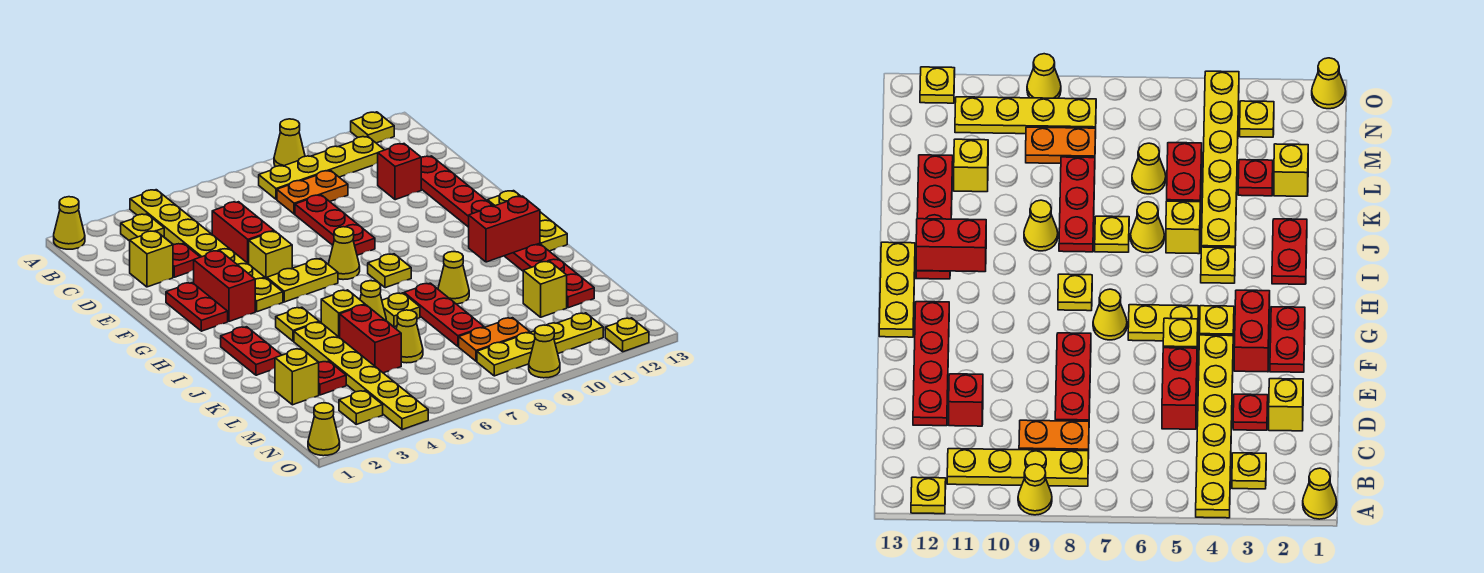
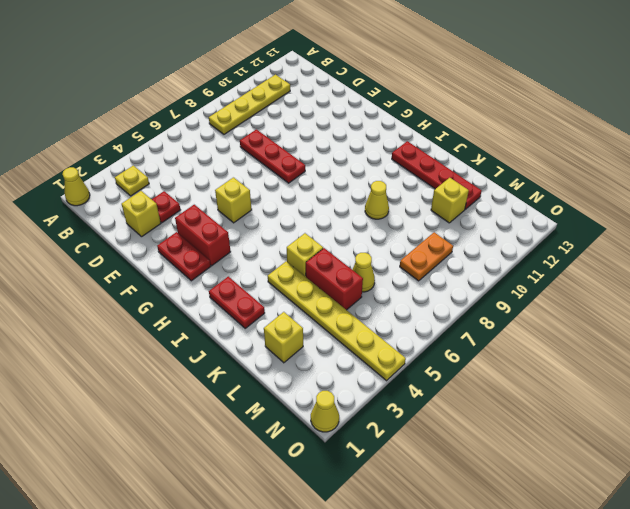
none -> yellow plate A4:F4 level 1
none -> yellow cone A9 level 1
none -> yellow plate A12 level 1
none -> orange plate C8:C9 level 1

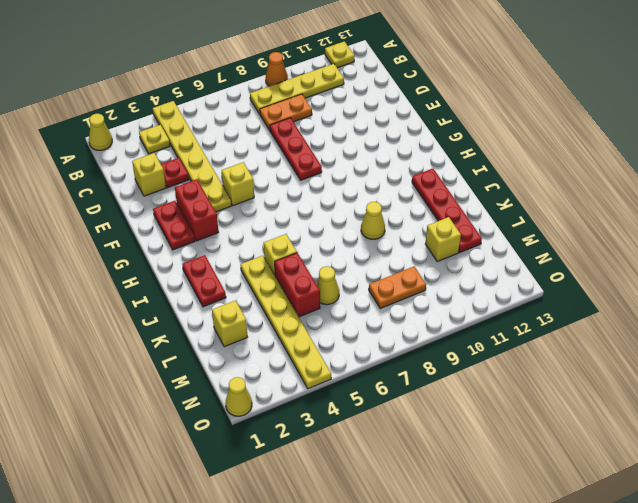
orange cone A9 level 1 -> yellow cone A9 level 1
none -> red brick D5:E5 level 1
none -> red brick D11 level 1
none -> red plate D12:G12 level 1
none -> yellow plate G4 level 1

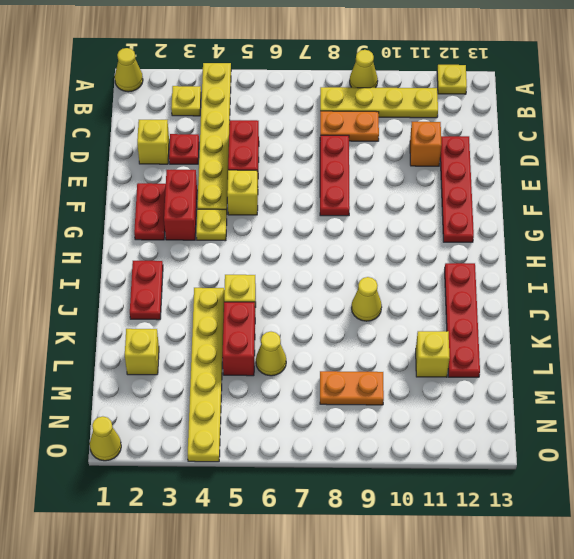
orange brick D11 level 1 -> red brick D11 level 1
none -> yellow plate G5:G6 level 1
none -> yellow cone G7 level 1
none -> yellow plate G13:I13 level 1
none -> yellow plate H8 level 1

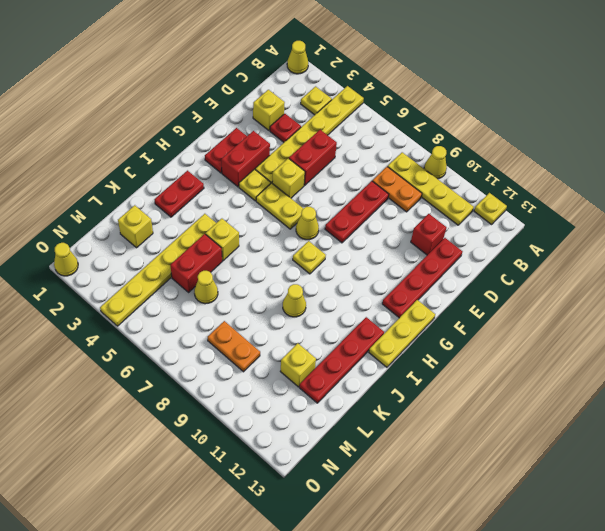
none -> yellow plate I4 level 1
none -> yellow cone J6 level 1
none -> yellow plate J7 level 1
none -> red plate J8:L8 level 1

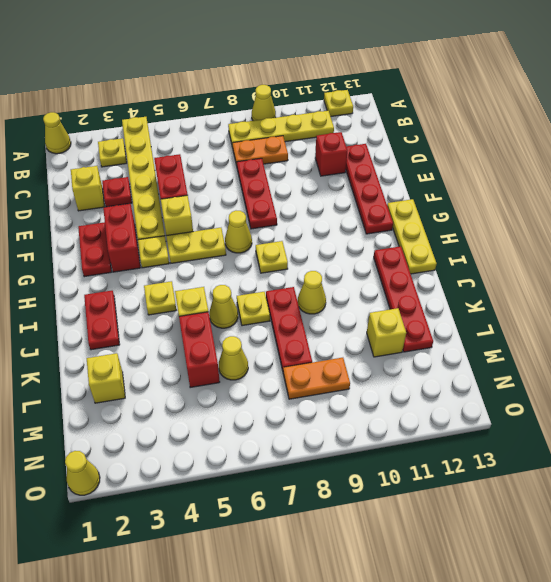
none -> yellow plate J4:O4 level 1
none -> red plate L3 level 1
none -> yellow plate N3 level 1
none -> yellow plate N8:N11 level 1

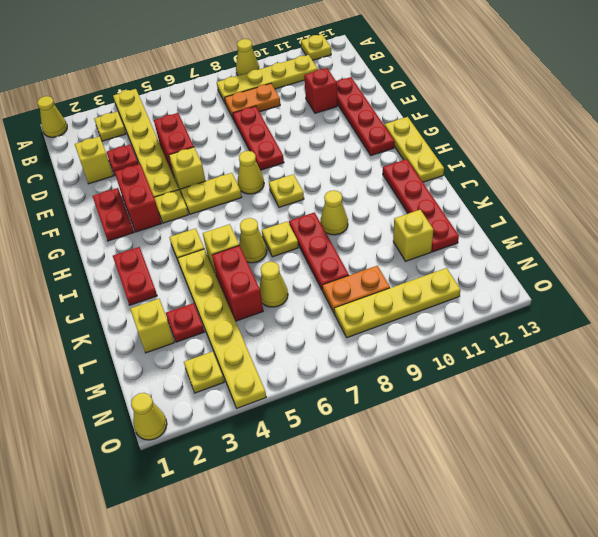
none -> yellow cone O9 level 1
none -> yellow plate O12 level 1
none -> red brick I11:I12 level 2

